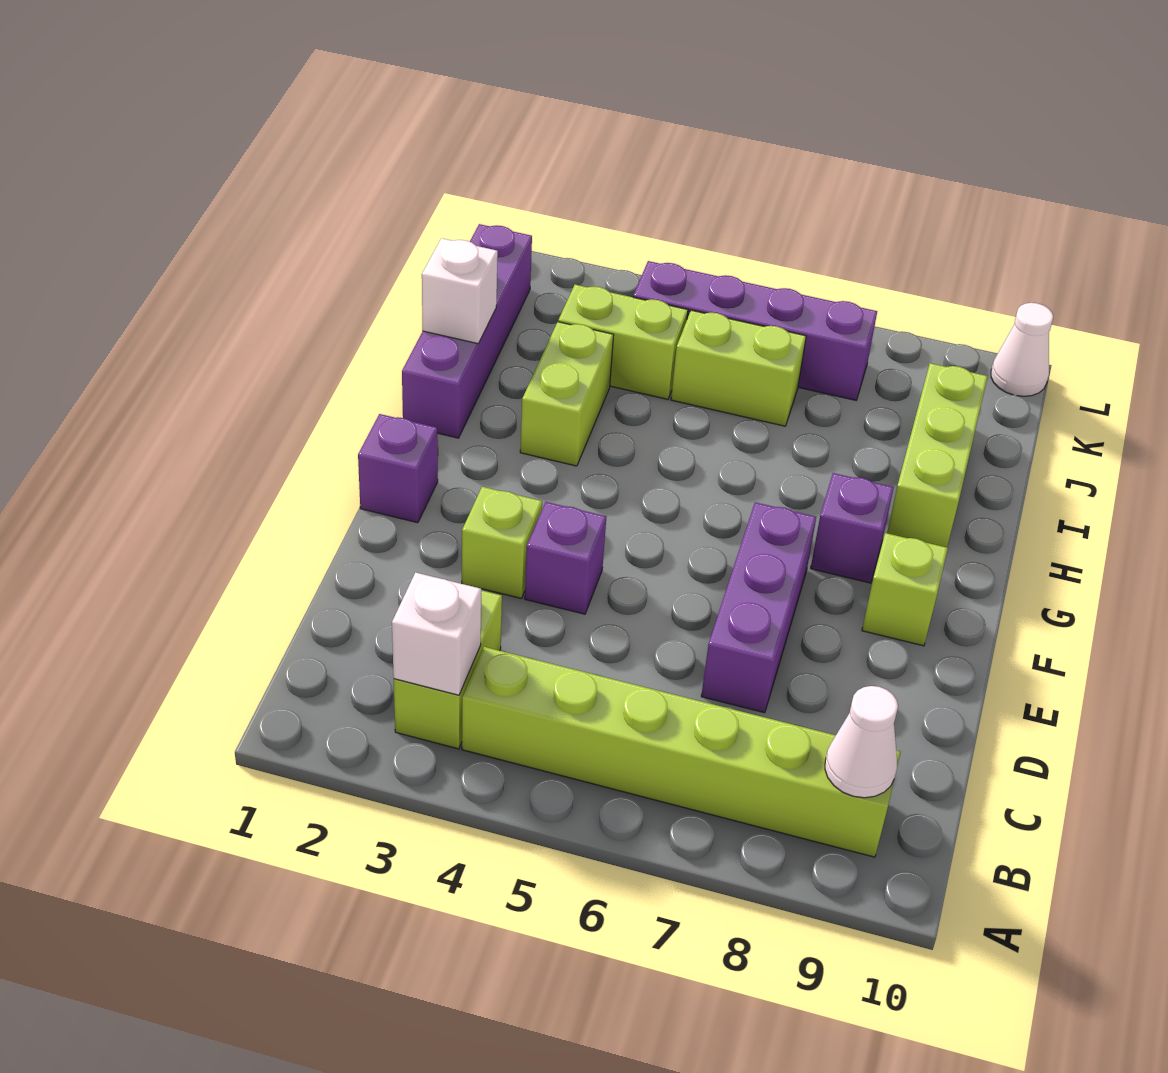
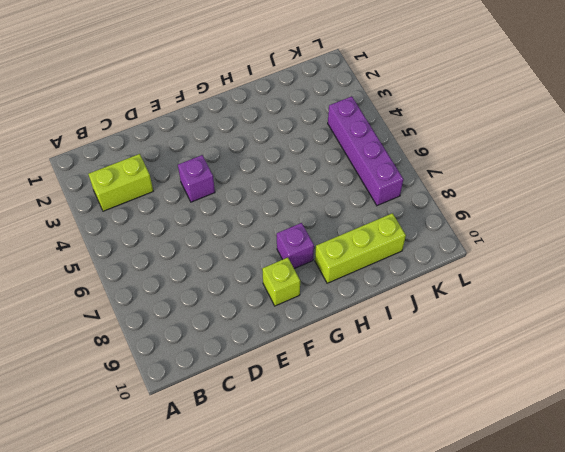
none -> lime brick B4:B9 level 1
none -> purple brick D7:F7 level 1
none -> lime brick E3 level 1

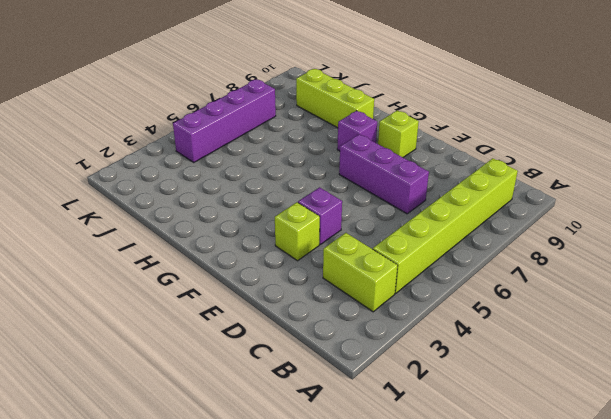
none -> purple brick F1 level 1
none -> purple brick H1:K1 level 1
none -> lime brick H3:I3 level 1

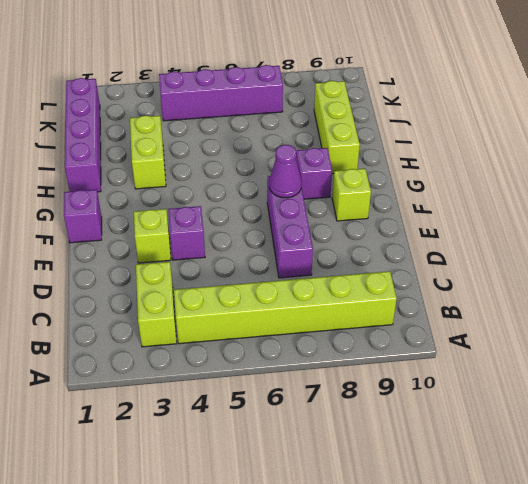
purple cone F7 level 2 -> none
none -> lime brick J3:J4 level 1
none -> lime brick J5:J6 level 1
none -> white cone L10 level 1

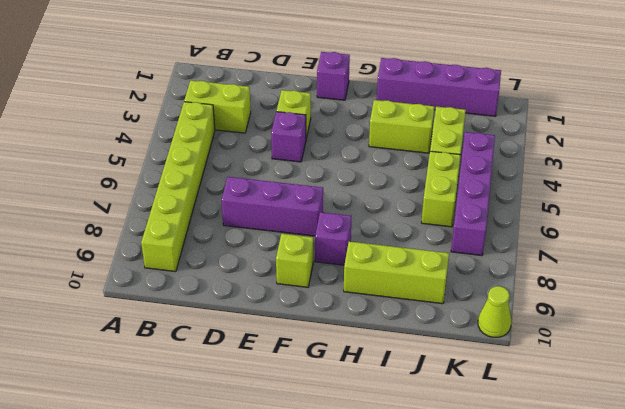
lime cone L10 level 1 -> white cone L10 level 1
none -> white brick B3 level 2
none -> white cone B9 level 2
none -> white brick I1 level 2

